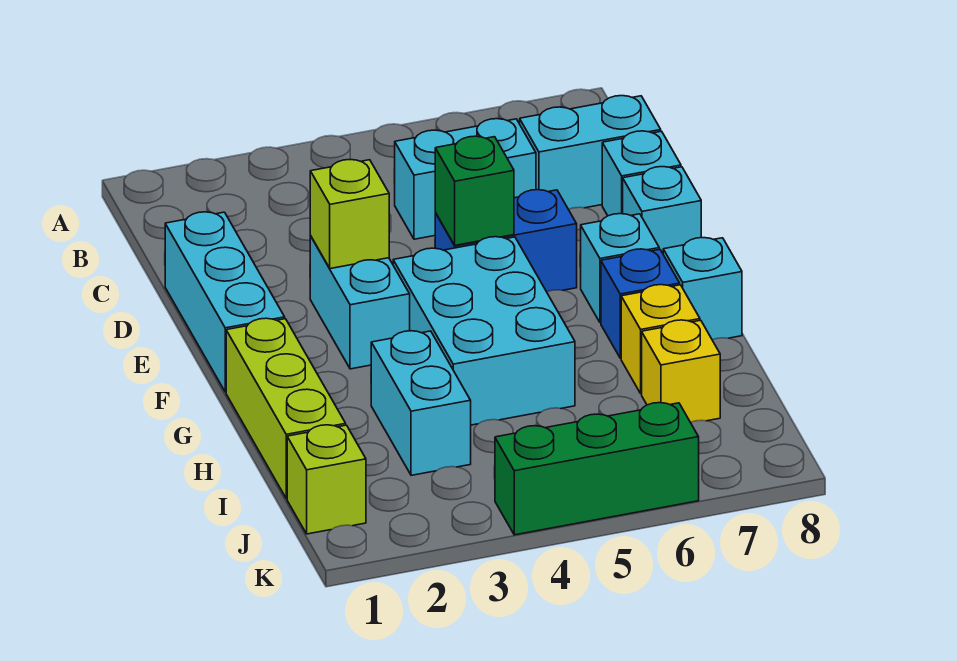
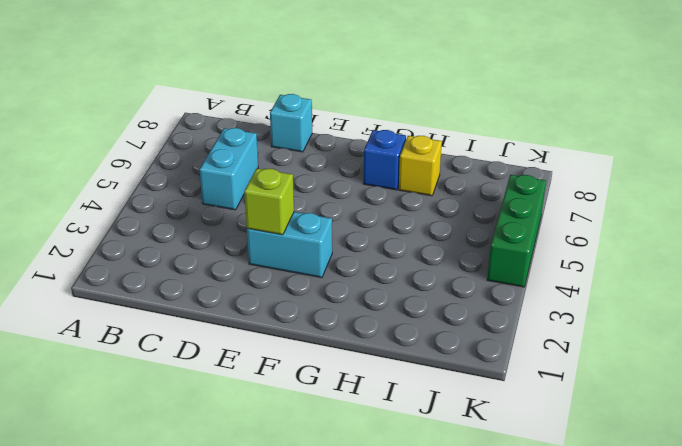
none -> cyan brick C7:C8 level 1
none -> cyan brick D1:F1 level 1
none -> blue brick E5:E6 level 1

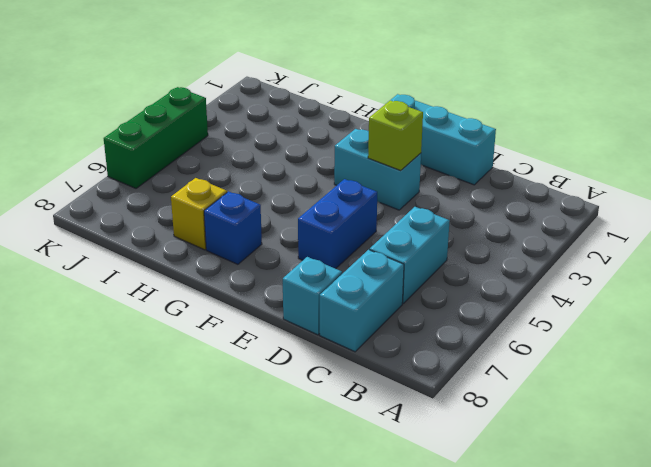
none -> cyan brick E8 level 1
none -> cyan brick F4:H5 level 1
none -> cyan brick F7 level 1

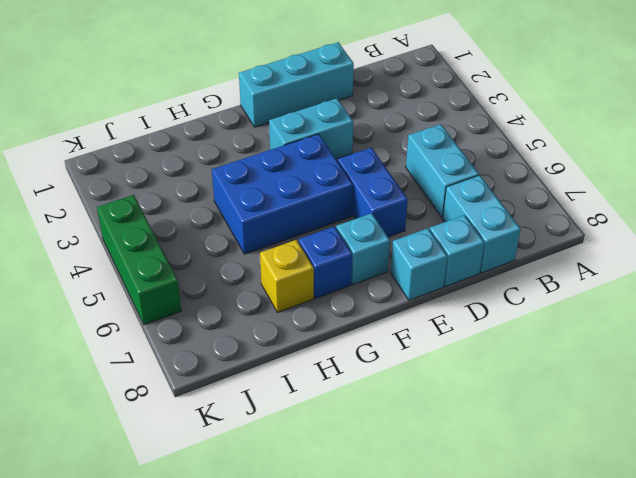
blue brick F4:H5 level 1 -> cyan brick F4:H5 level 1
none -> lime brick G1:I1 level 1
none -> cyan brick G8 level 1
none -> cyan brick H3:I3 level 1

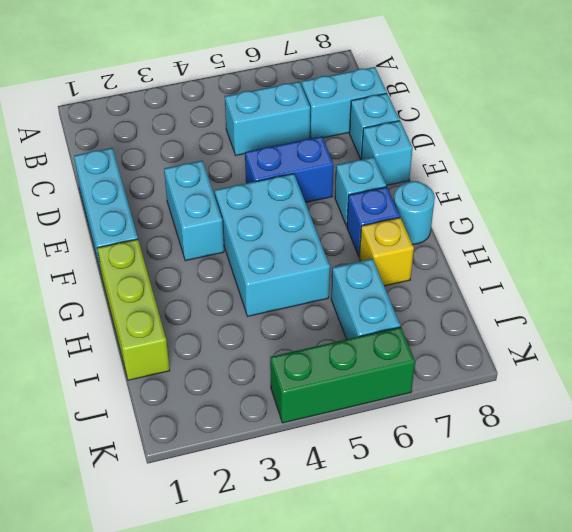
cyan round brick G8 level 1 -> cyan brick G8 level 1
cyan brick I6:J6 level 1 -> cyan brick H3:I3 level 1
none -> yellow brick I7 level 1
none -> lime brick J1 level 1
none -> lime brick E3 level 2

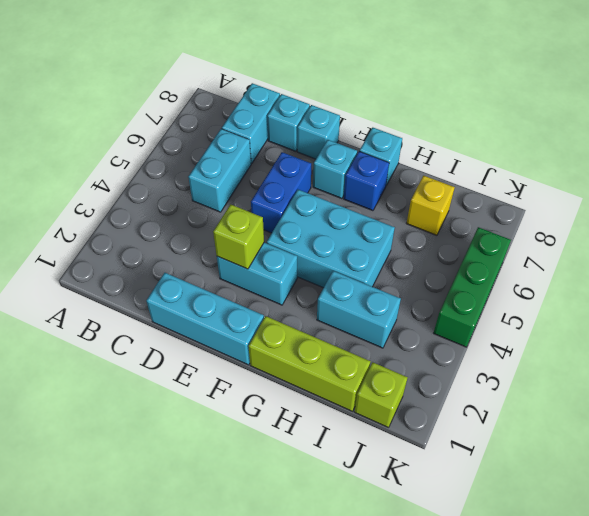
none -> yellow brick H7 level 1
none -> green brick E5 level 2

